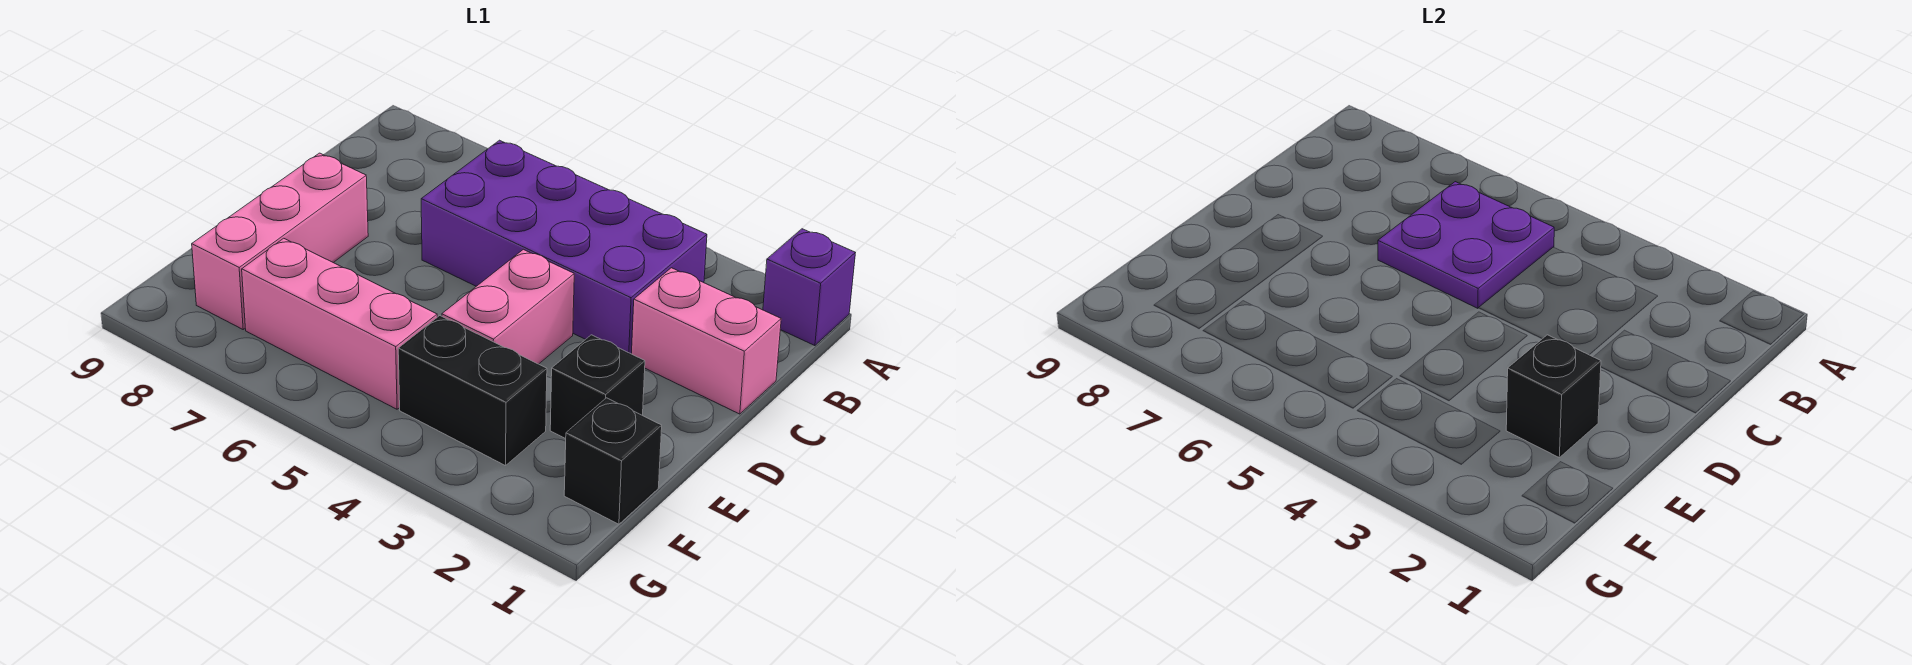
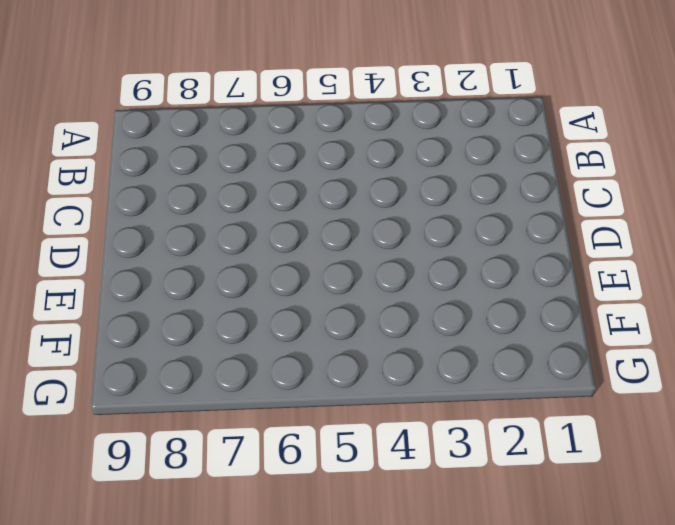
none -> purple brick A1 level 1
none -> purple brick B3:C6 level 1

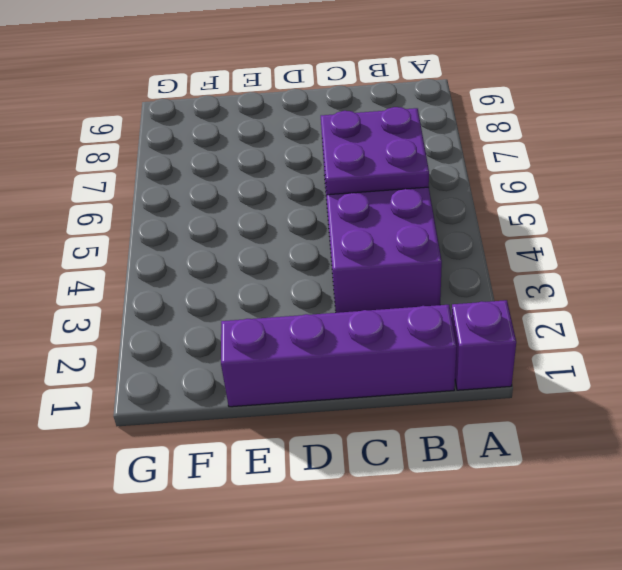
purple brick B1:E1 level 1 -> pink brick C1:C2 level 1
none -> pink brick D4:E4 level 1
none -> pink brick D8:F8 level 1

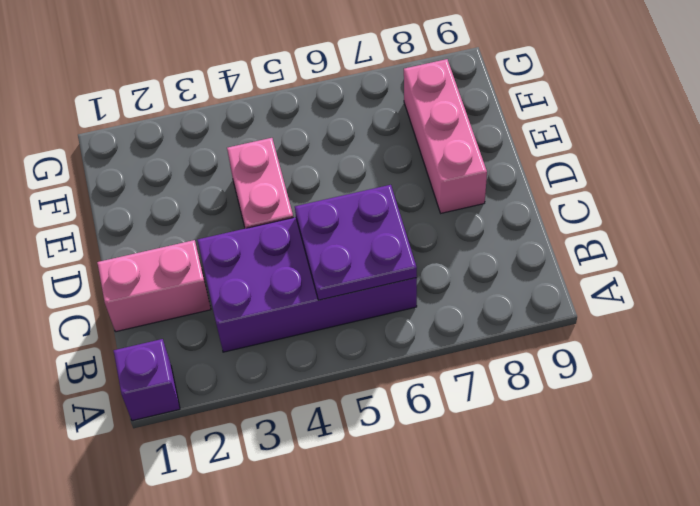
none -> black brick E2 level 1
none -> black brick F1 level 1

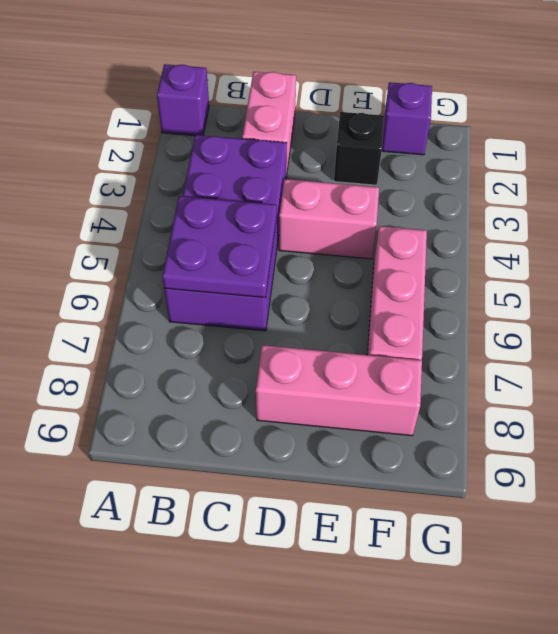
purple brick F1 level 1 -> black brick F1 level 1
none -> black brick F3:F4 level 1
none -> black brick E2 level 2

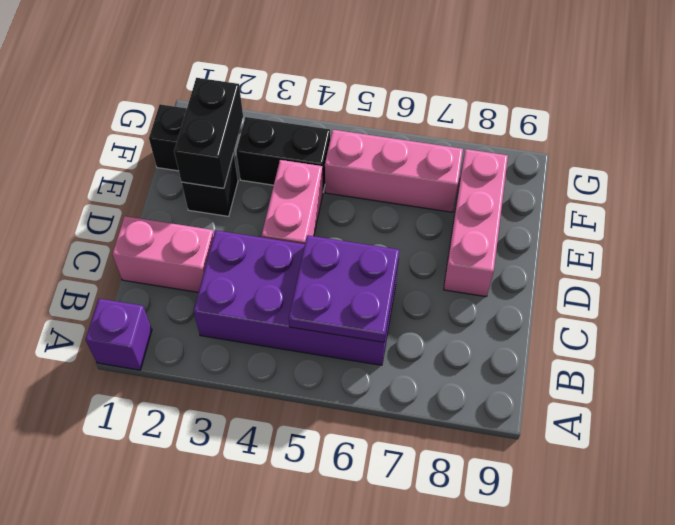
black brick E2:F2 level 2 -> black brick E2 level 2

